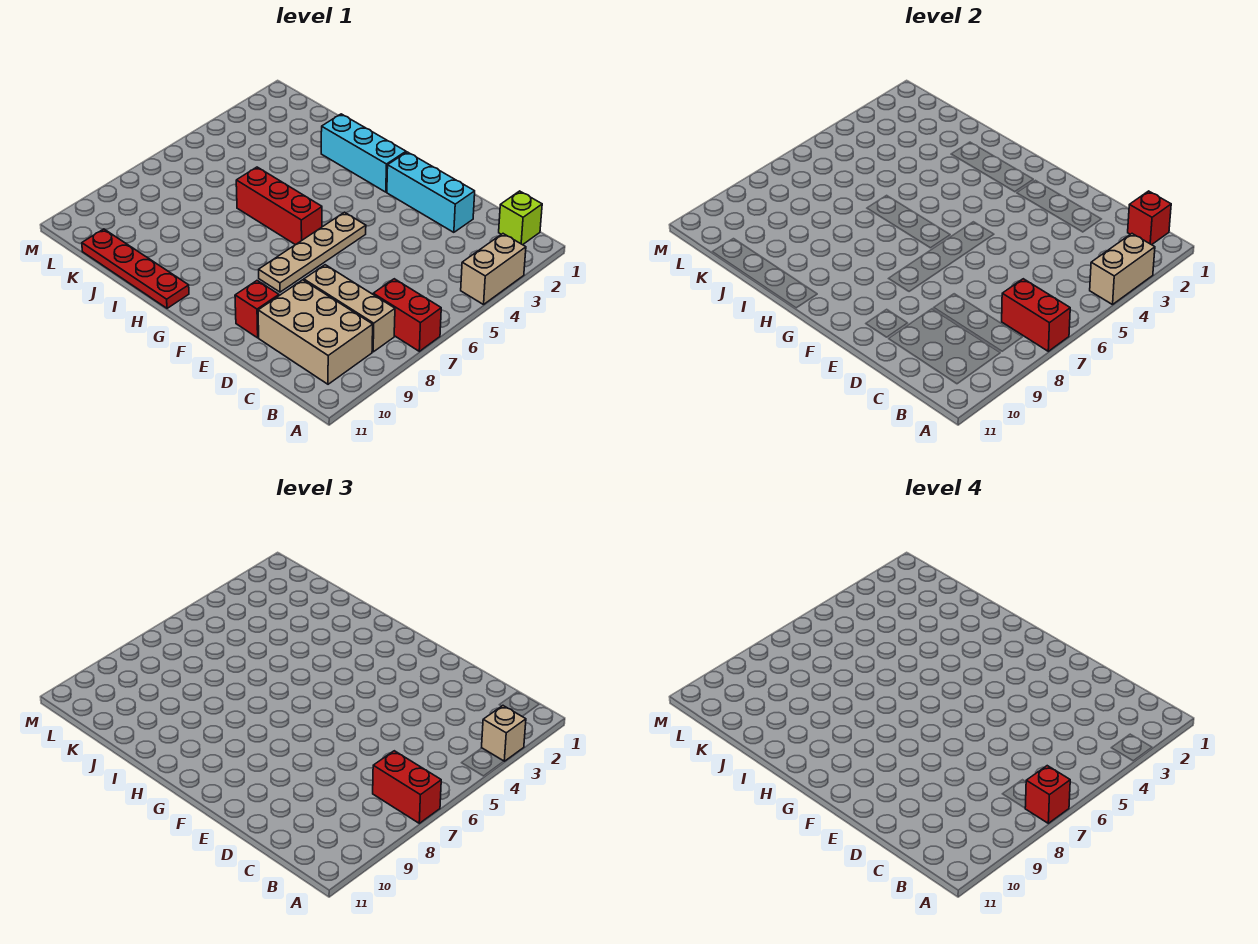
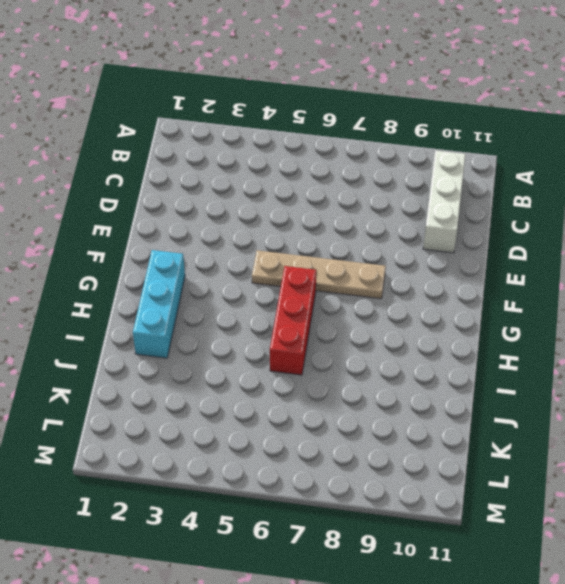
white brick B10:D10 level 1 -> tan brick B9:D10 level 1
none -> tan brick A3:A4 level 1
none -> red brick A7:B7 level 1
none -> lime brick B1 level 1

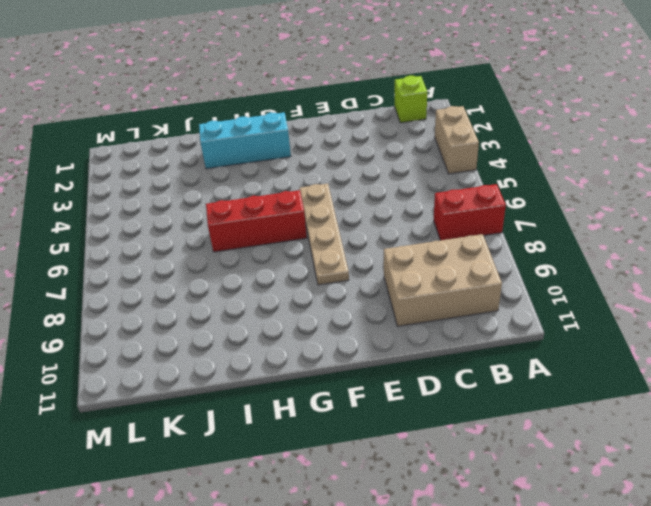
none -> tan brick B8:D8 level 1
none -> cyan brick D2:F2 level 1
none -> red brick E10 level 1

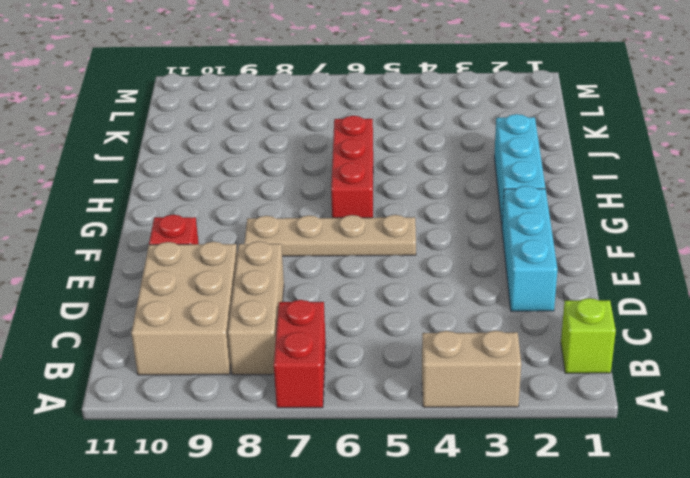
none -> red plate H11:K11 level 1
none -> tan brick A3:A4 level 2
none -> red brick A7:B7 level 2

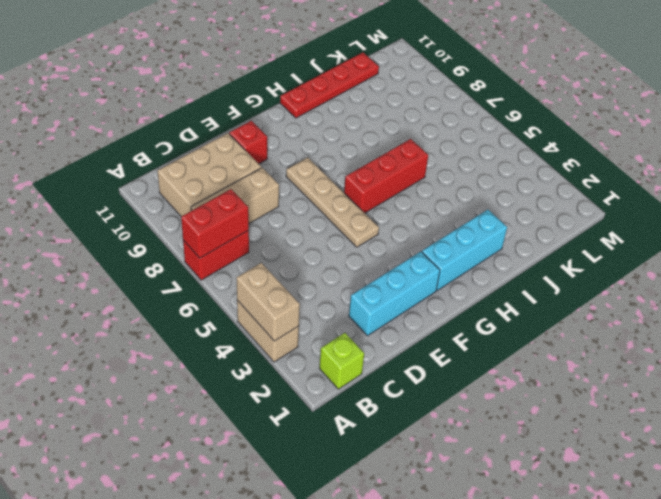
none -> red brick B1 level 2
none -> tan brick A3 level 3
none -> red brick A7:B7 level 3

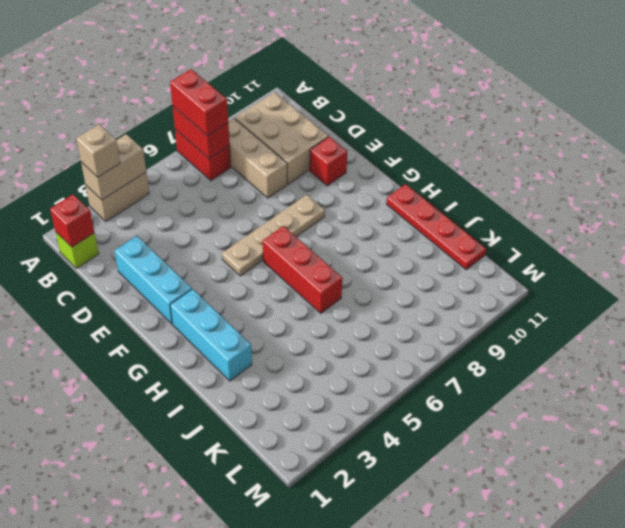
none -> red brick A7 level 4

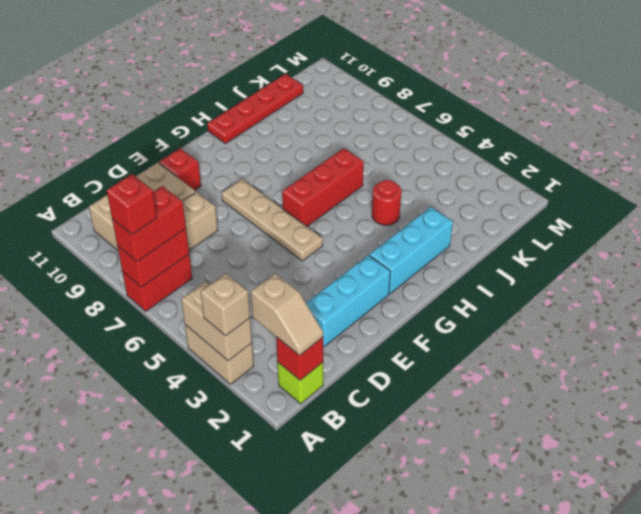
tan slope B1:B2 level 3 top 2 -> none
red round brick I4 level 1 -> none

